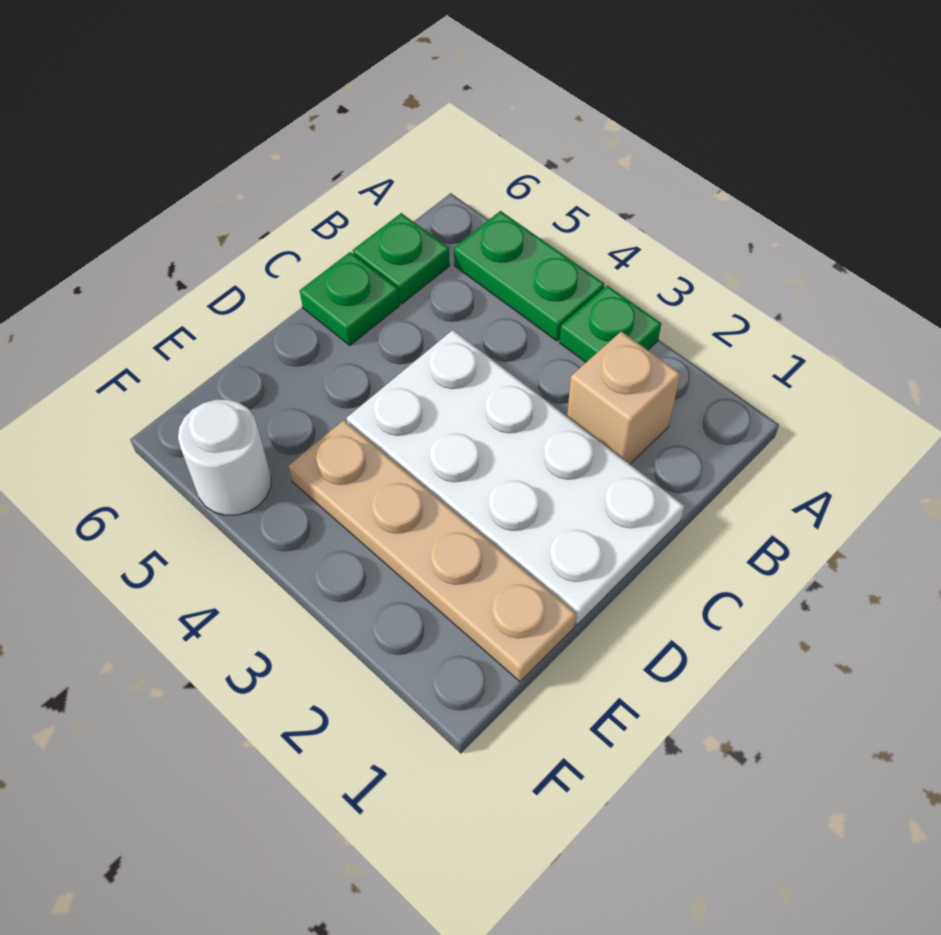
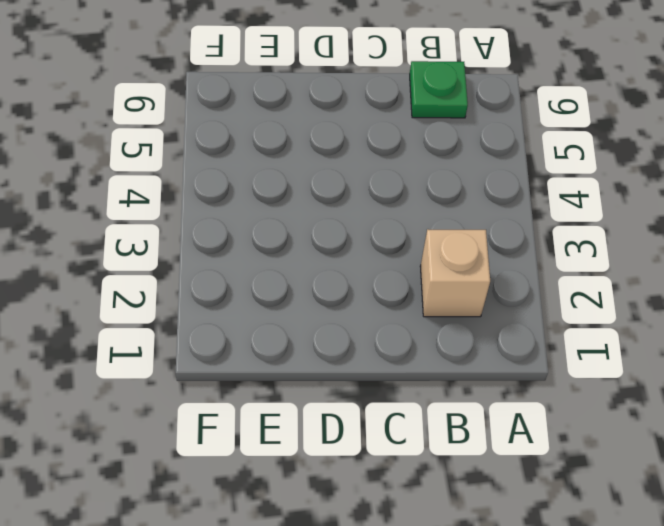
none -> green plate A3 level 1
none -> green plate A4:A5 level 1

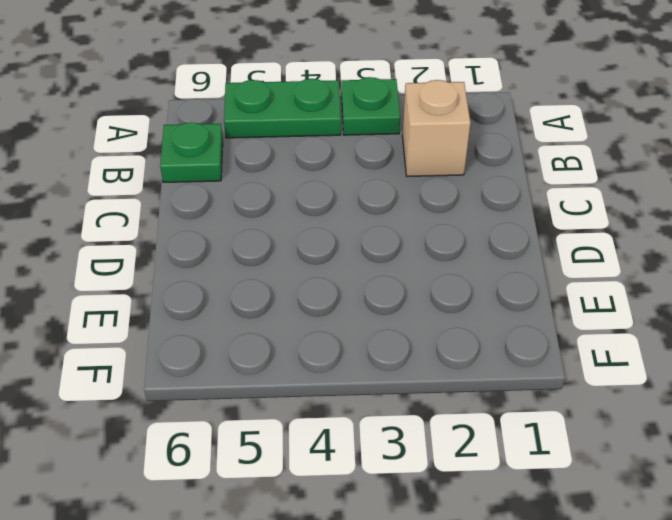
none -> white plate C1:D4 level 1
none -> green plate C6 level 1

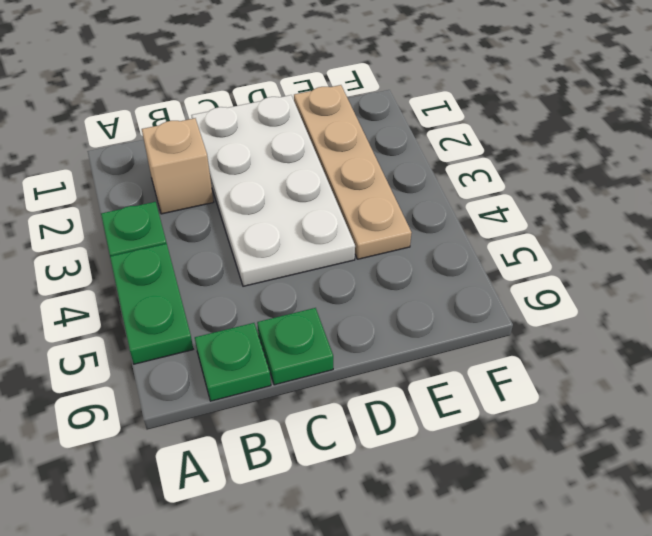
none -> white round brick F5 level 1

